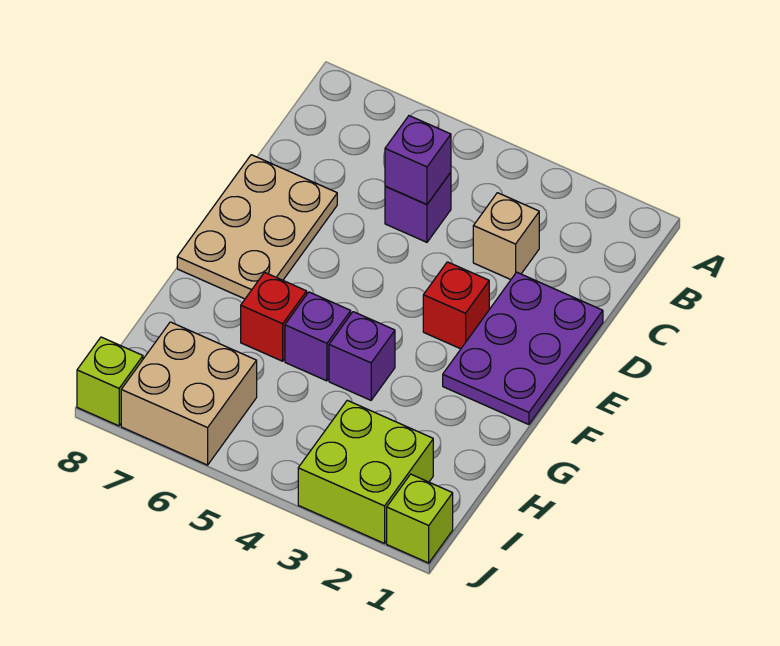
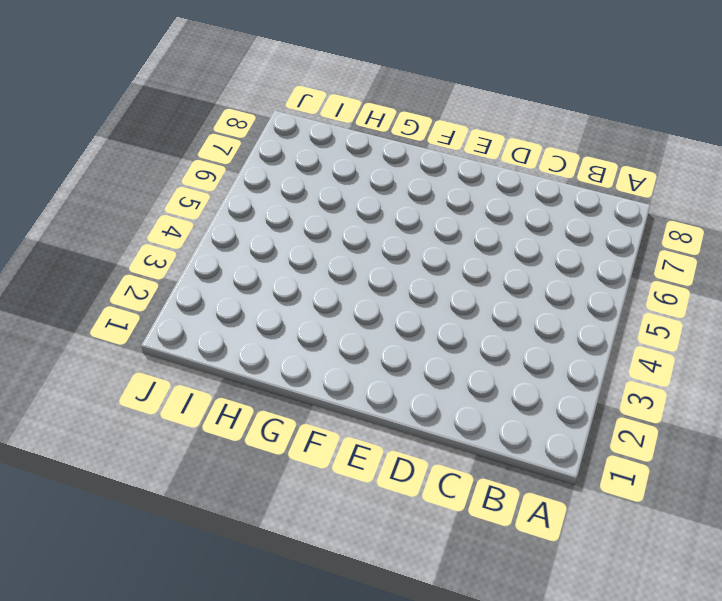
none -> tan brick C3 level 1
none -> purple brick C5 level 1
none -> purple plate D1:F2 level 1

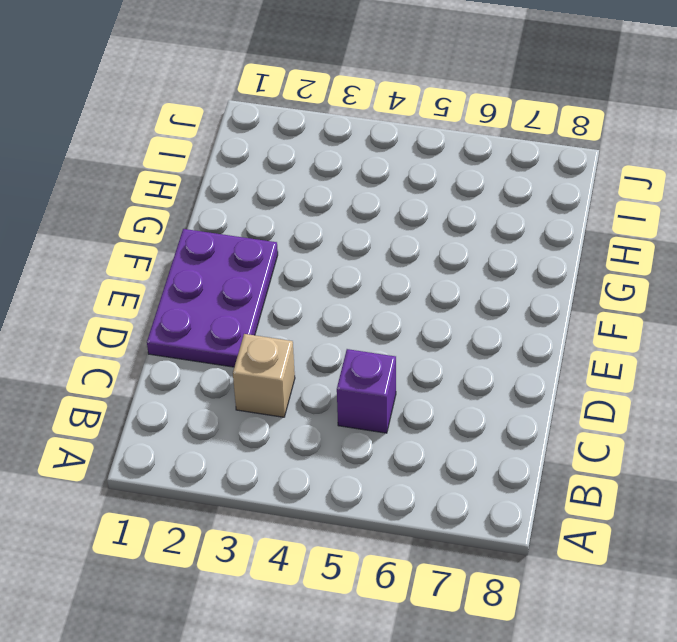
none -> tan plate D7:F8 level 1
none -> red brick E3 level 1
none -> purple brick G4 level 1

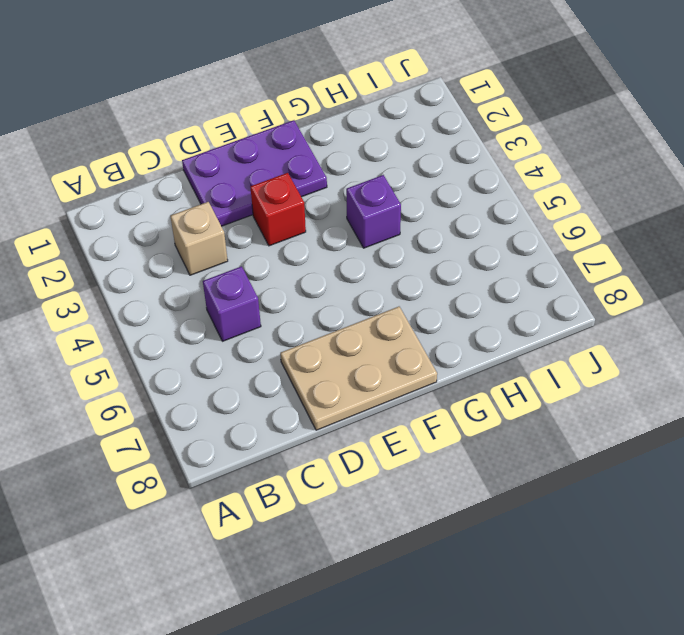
none -> purple brick G5 level 1
none -> red brick G6 level 1
none -> lime brick I2:J3 level 1

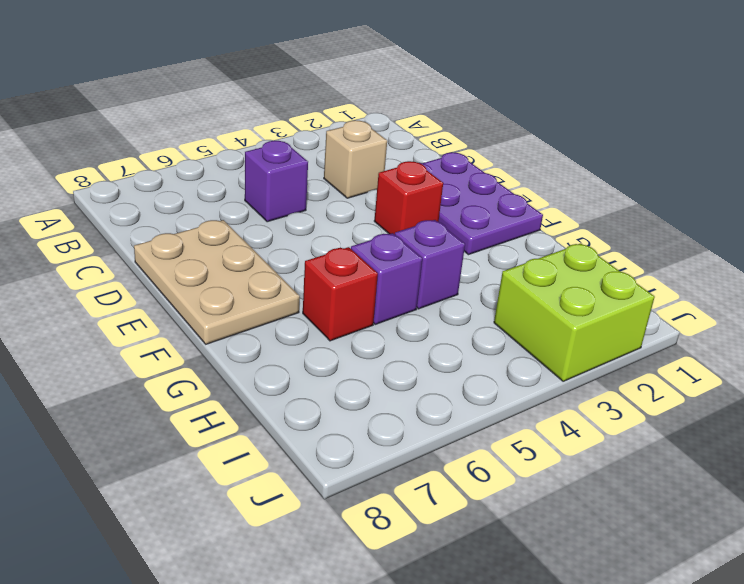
none -> tan brick I6:J7 level 1
none -> lime brick J1 level 1
none -> lime brick J8 level 1

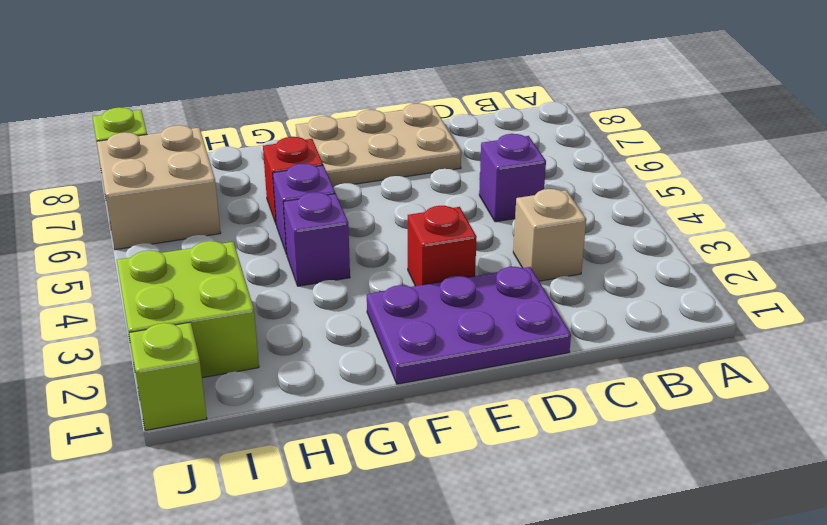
none -> purple brick C5 level 2

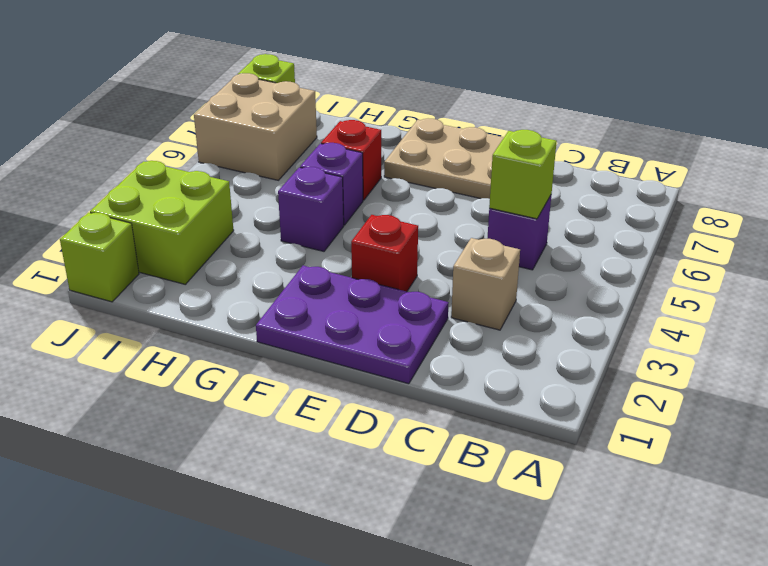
lime brick C5 level 2 -> purple brick C5 level 2

